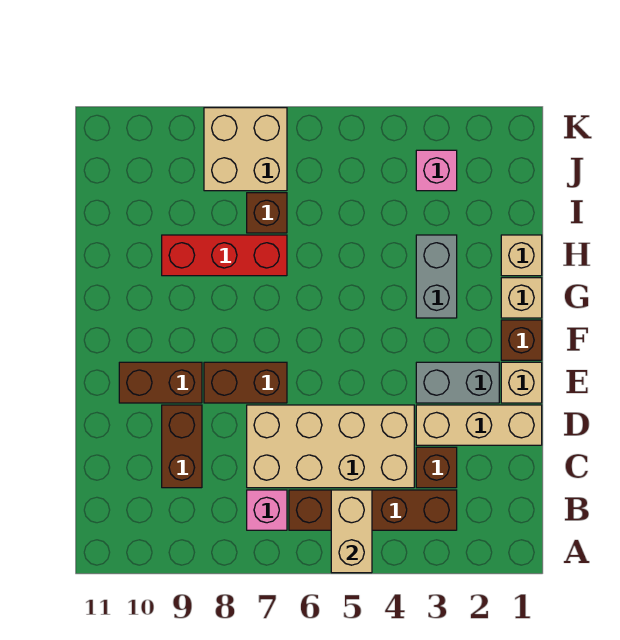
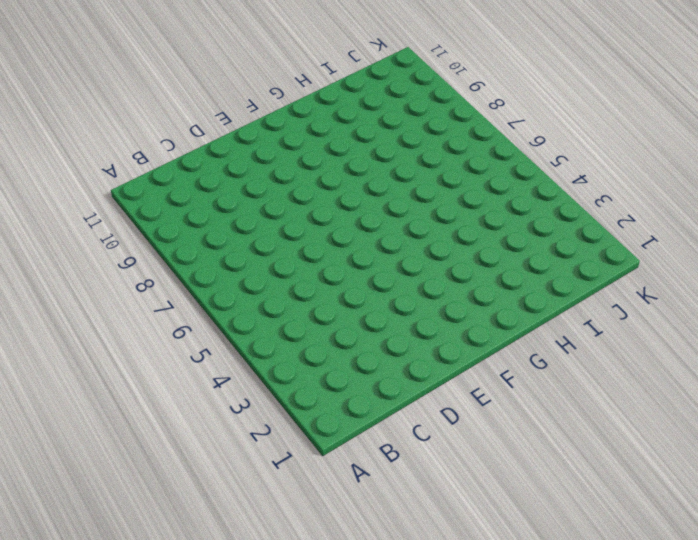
none -> brown brick B3:B6 level 1
none -> pink brick B7 level 1
none -> brown brick C3 level 1

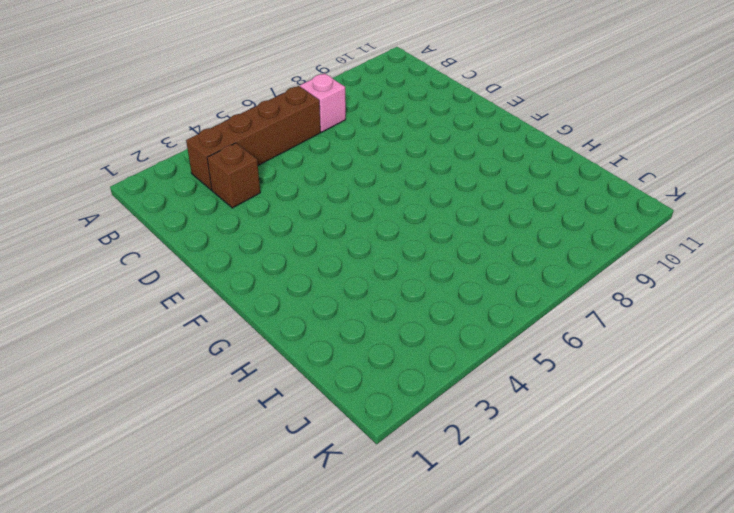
none -> tan brick C4:D7 level 1
none -> brown brick C9:D9 level 1
none -> tan brick D1:D3 level 1

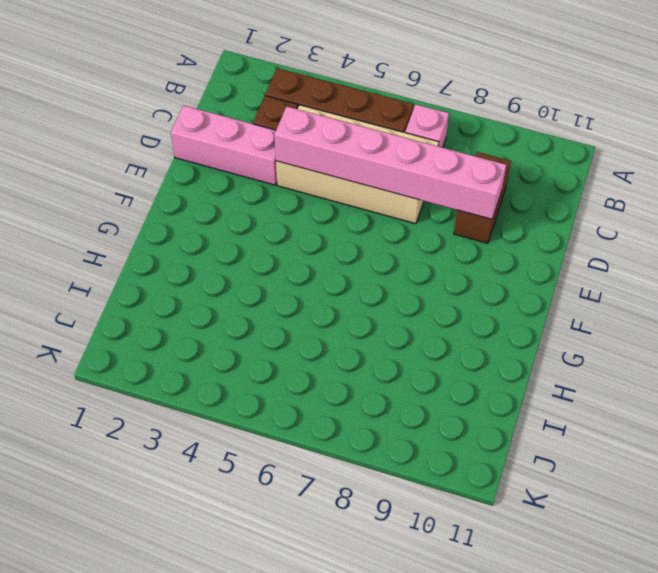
pink brick D1:D3 level 1 -> tan brick D1:D3 level 1
pink brick D4:D9 level 2 -> none
none -> tan brick E1 level 1
none -> grey brick E2:E3 level 1
none -> brown brick E7:E8 level 1

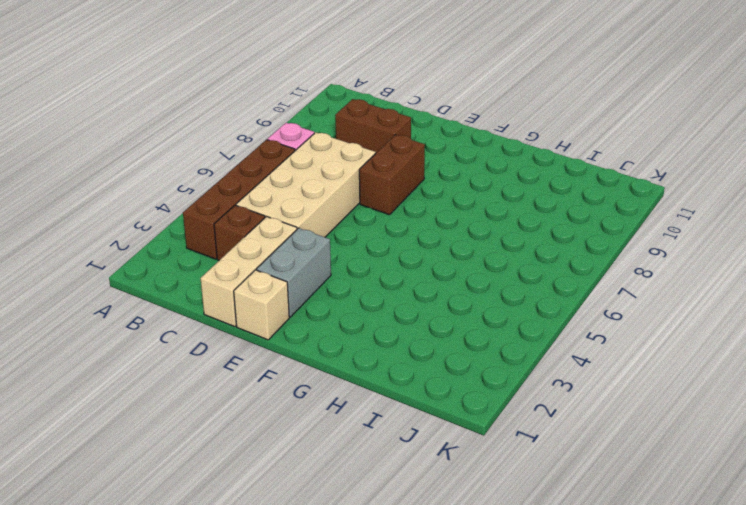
none -> brown brick E9:E10 level 1
none -> brown brick F1 level 1
none -> tan brick G1 level 1

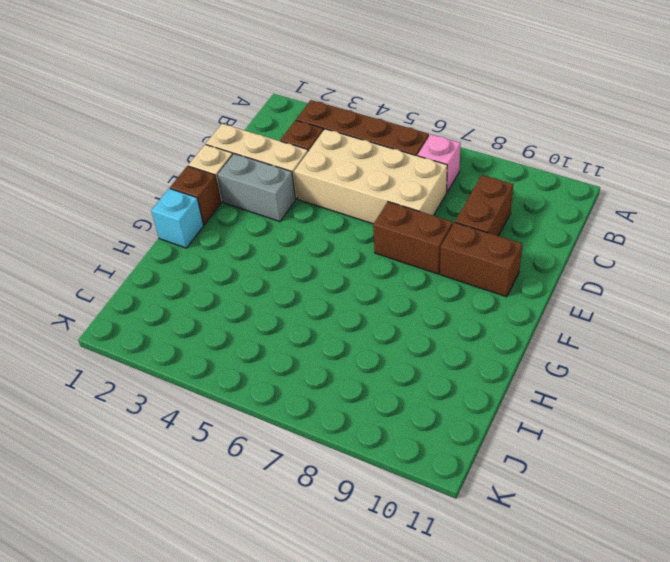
cyan brick G1 level 1 -> tan brick G1 level 1
none -> grey brick G3:H3 level 1
none -> tan brick H1 level 1
none -> red brick H7:H9 level 1

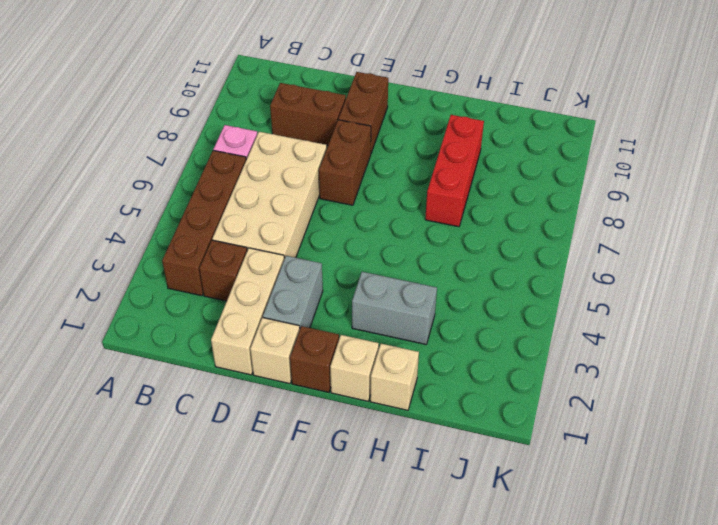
none -> brown brick I7 level 1
none -> pink brick J3 level 1
none -> tan brick J7:K8 level 1

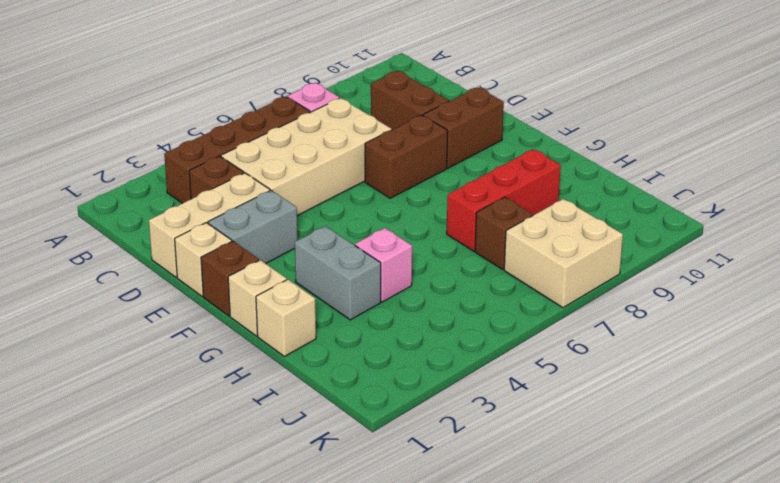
pink brick H4 level 1 -> pink brick J3 level 1
none -> tan brick A5:B5 level 2

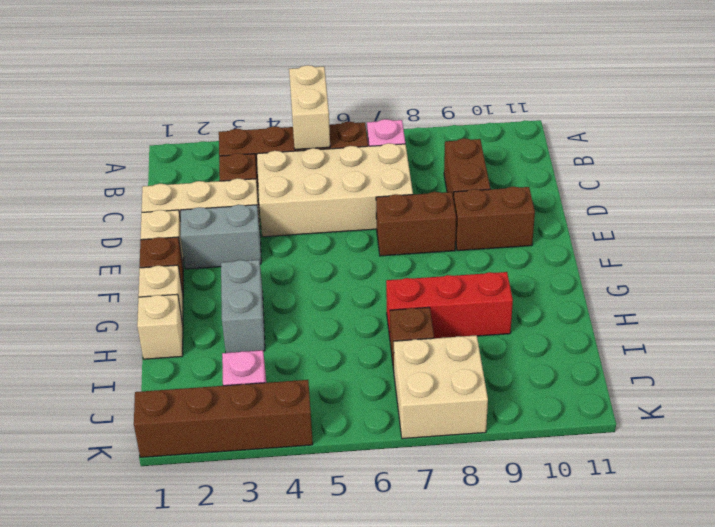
brown brick K1:K4 level 1 -> none

